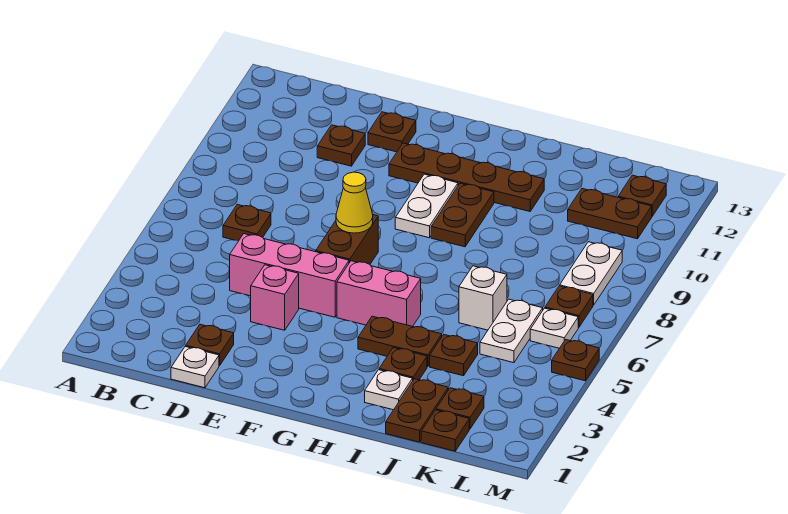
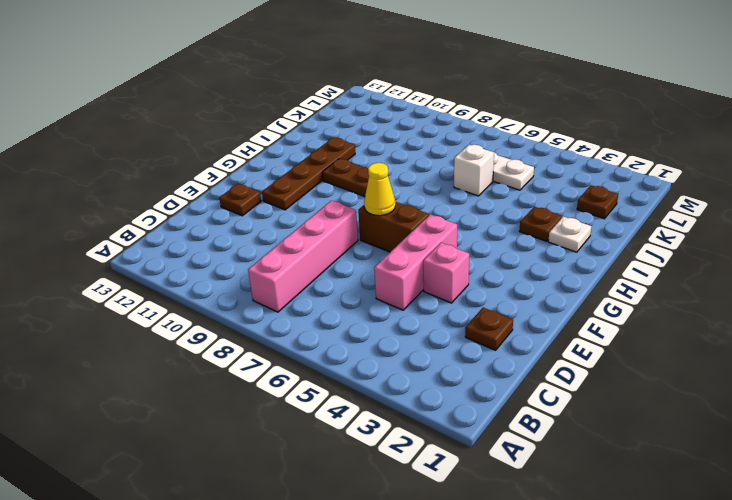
pink brick B8:E8 level 1 -> none
none -> brown plate C7 level 1
none -> white plate D1 level 1
none -> brown plate D11 level 1

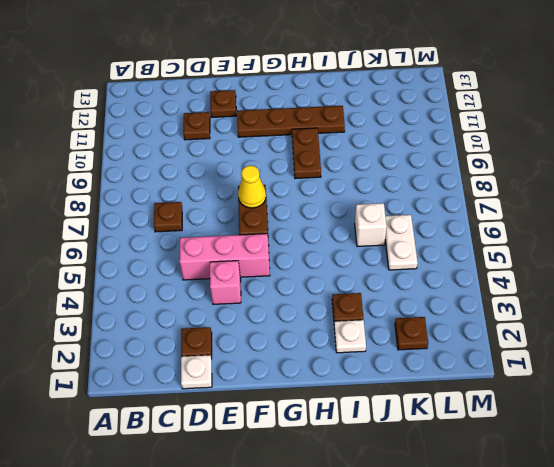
none -> pink brick G5:H5 level 1
none -> white plate G9:G10 level 1
none -> brown plate H4:I4 level 1

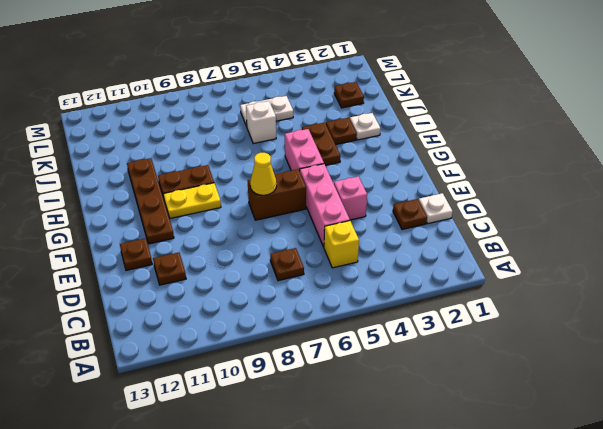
yellow brick C5 level 1 -> none
yellow plate G9:G10 level 1 -> white plate G9:G10 level 1
none -> brown plate J1:J2 level 1
none -> brown plate J4 level 1
none -> brown plate K1 level 1

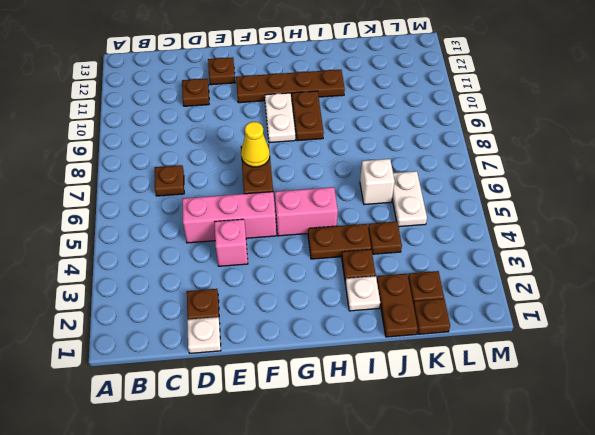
none -> brown plate K11:L11 level 1
none -> white plate L6 level 1
none -> brown plate L7 level 1

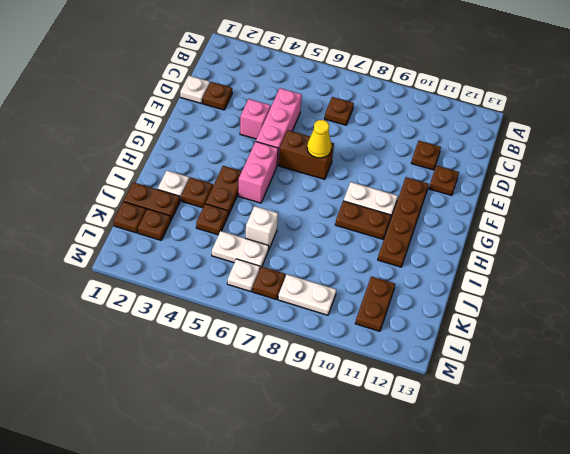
none -> brown plate L12 level 1
none -> brown plate M5 level 1

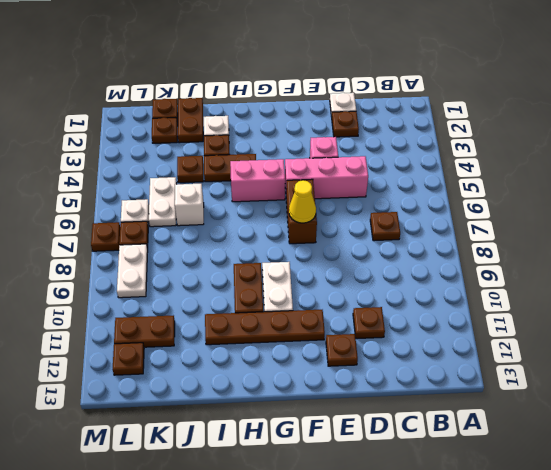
brown plate M7 level 1 -> brown plate M5 level 1

